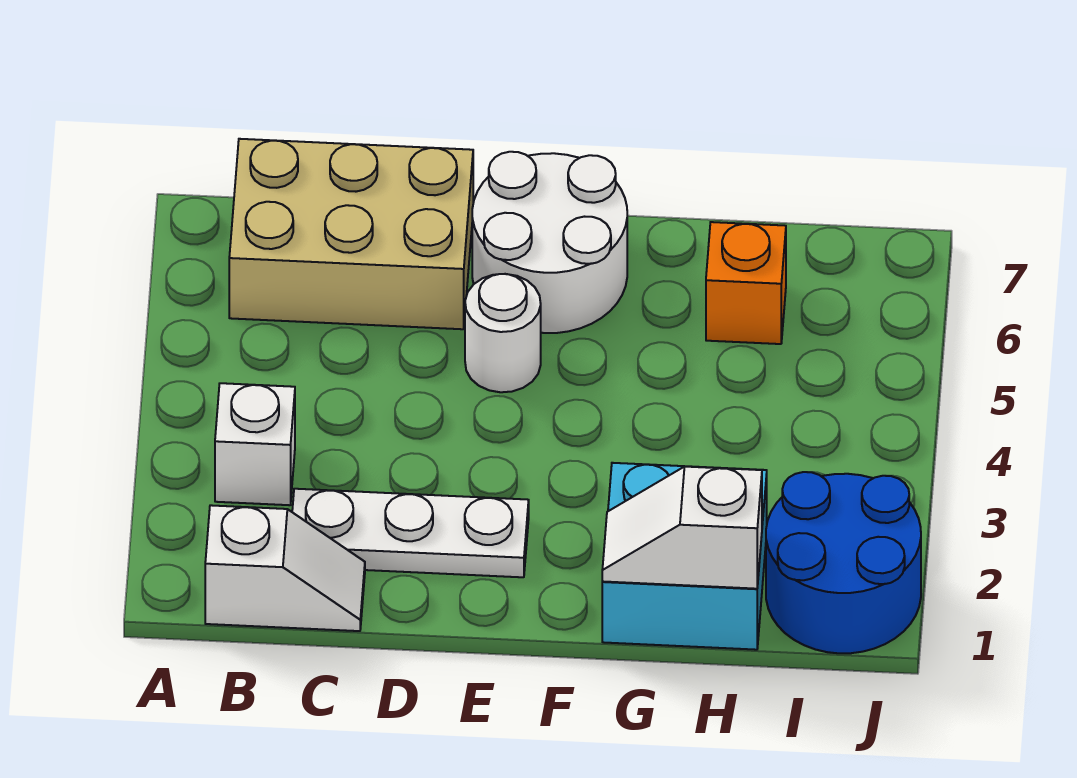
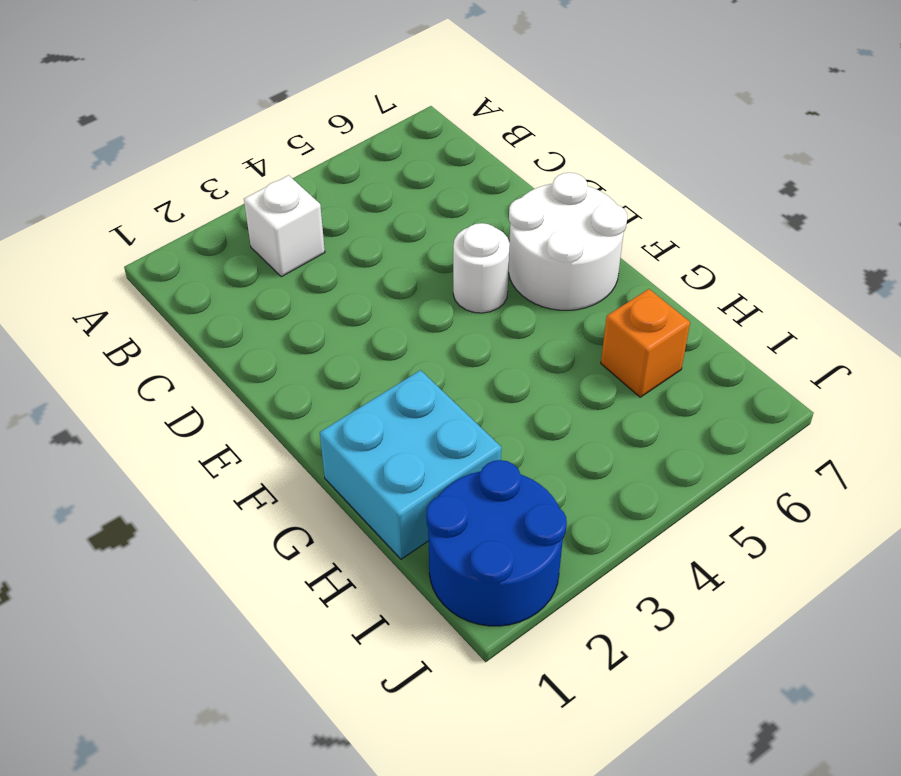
none -> white slope B1:C1 level 1 top B
none -> tan brick B6:D7 level 1

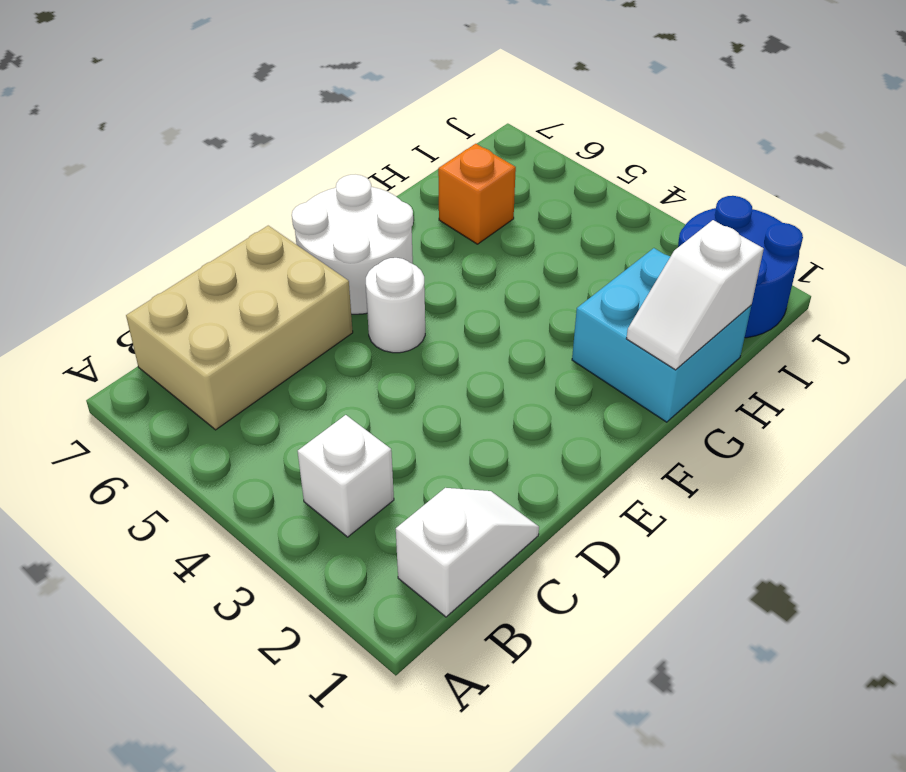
none -> white plate C2:E2 level 1

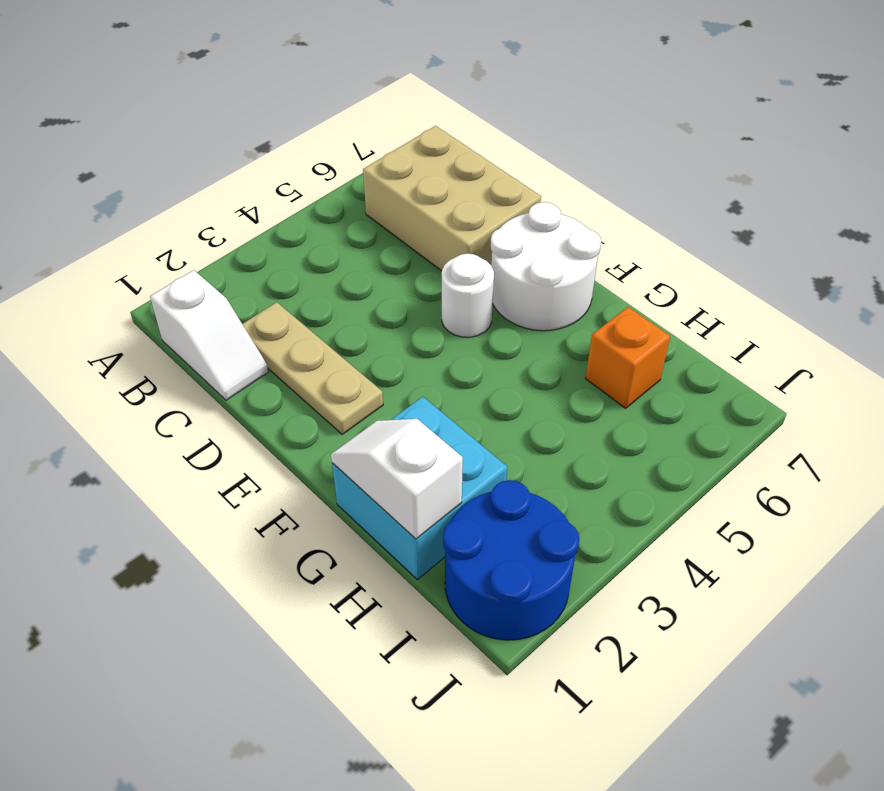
tan plate C2:E2 level 1 -> white plate C2:E2 level 1
none -> white brick B3 level 1

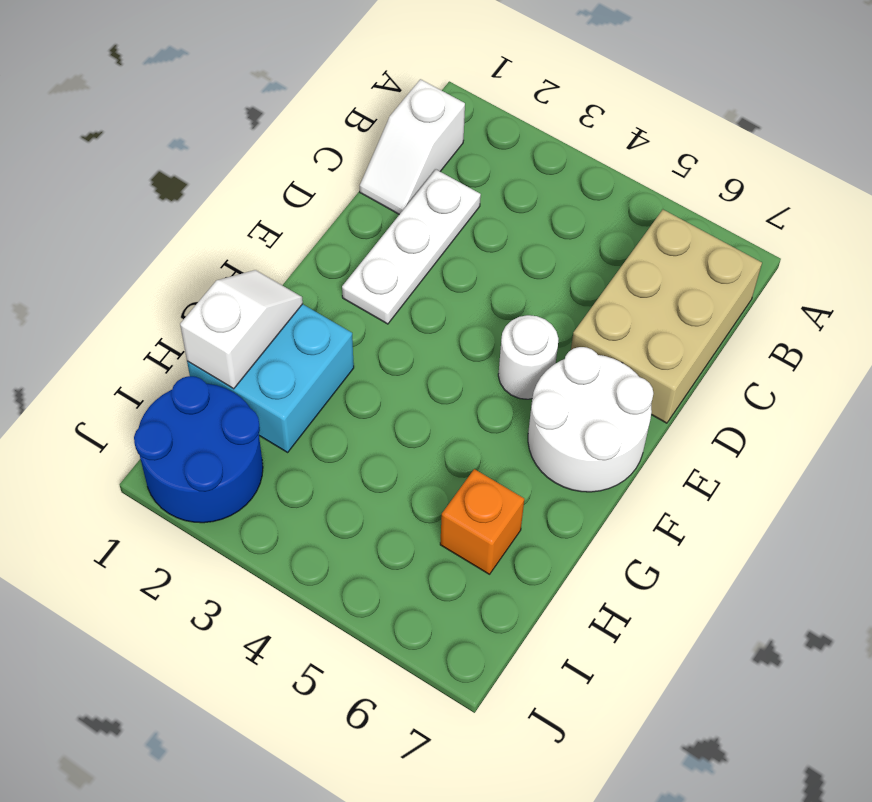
none -> white brick B3 level 1

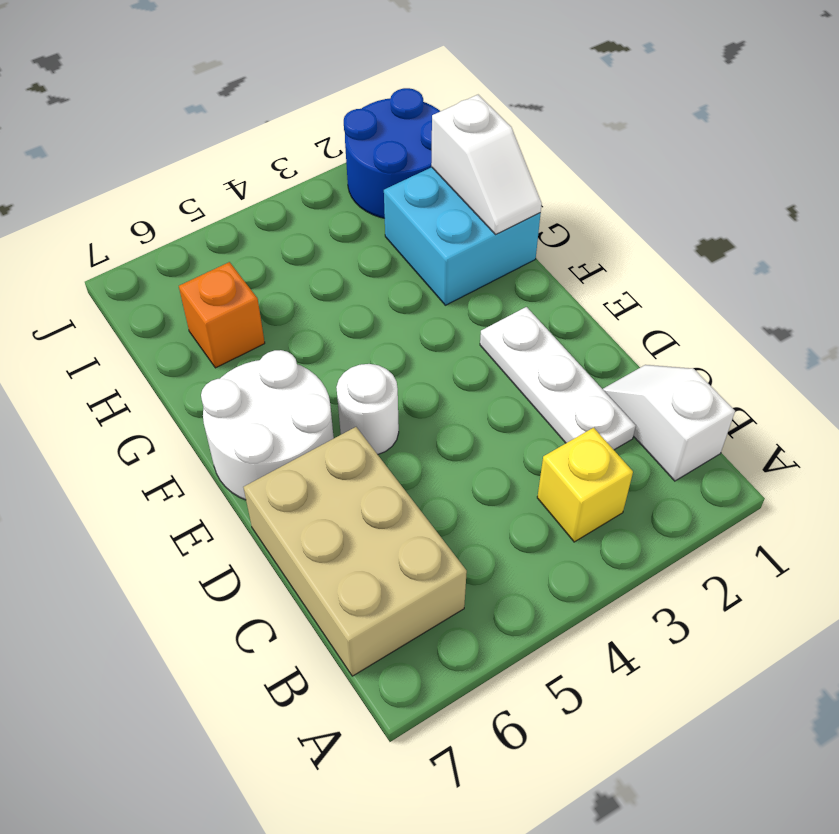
yellow brick B3 level 1 -> white brick B3 level 1

